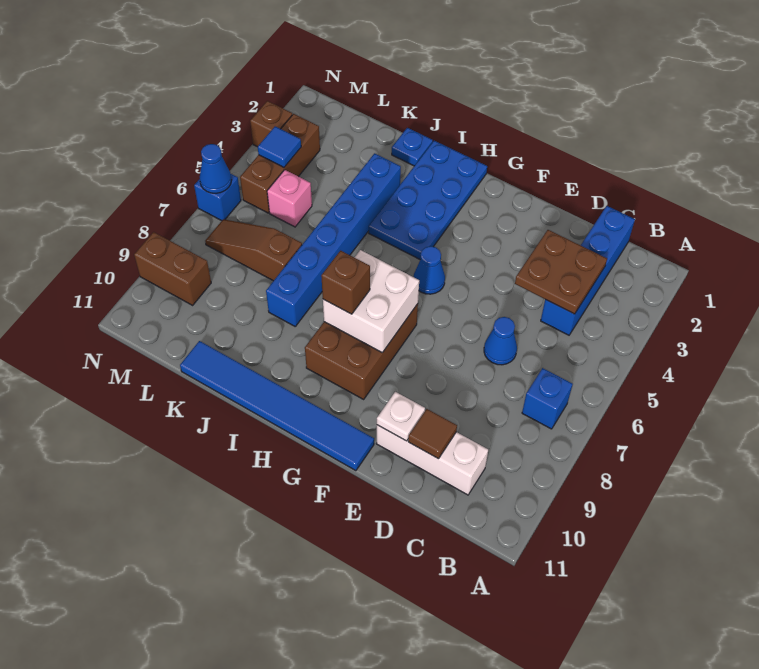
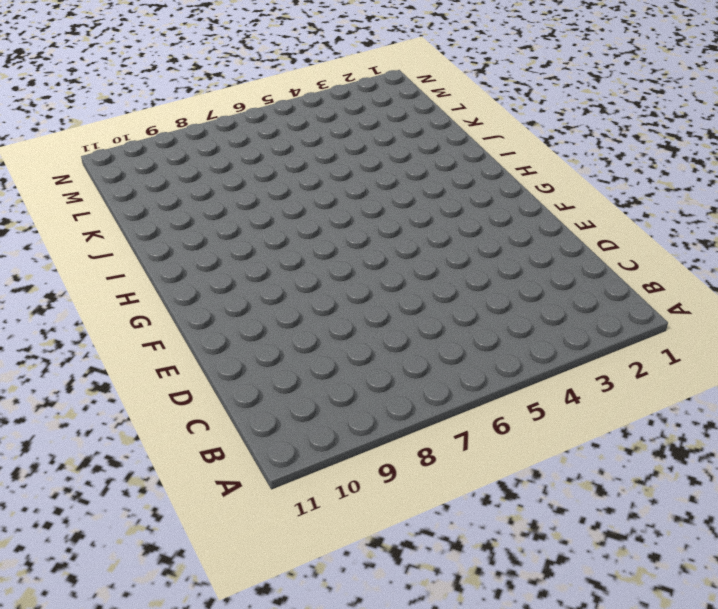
none -> blue brick B7 level 1
none -> blue brick C1:C4 level 1
none -> white brick C10:E10 level 1

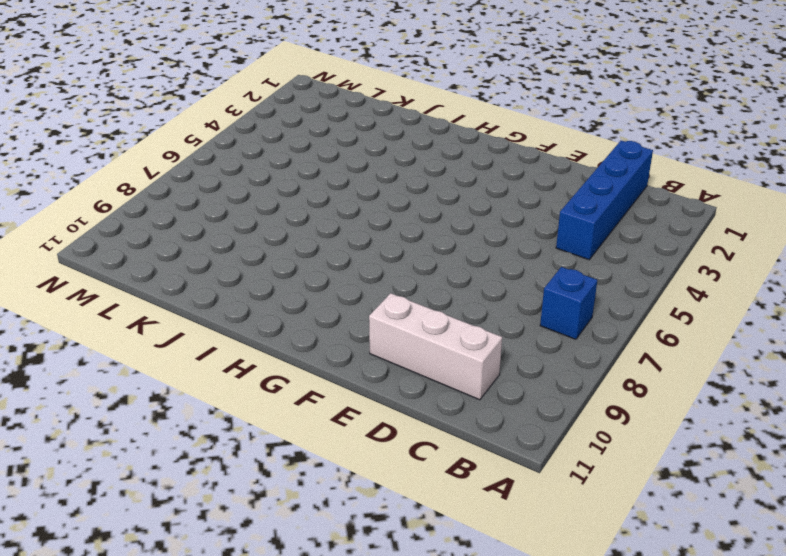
none -> blue cone D6 level 1
none -> blue tile F11:K11 level 1
none -> blue cone G5 level 1

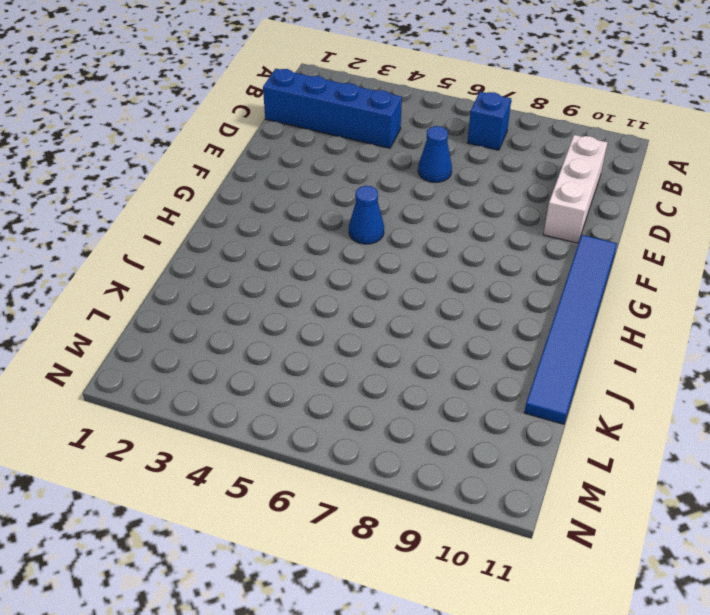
none -> brown brick G7:H9 level 1
none -> blue plate H1:I4 level 1
none -> blue plate J1 level 1

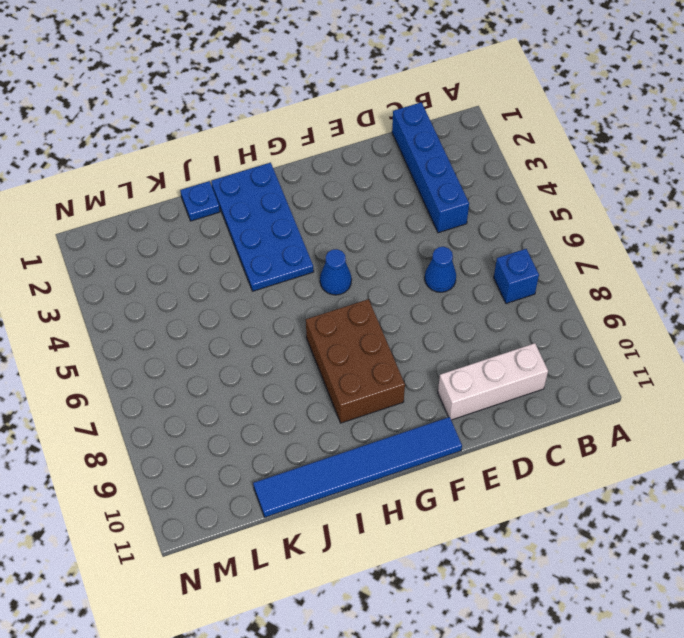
none -> blue brick J3:J8 level 1
none -> brown slope K7:M7 level 1 top K
none -> pink brick L5 level 1

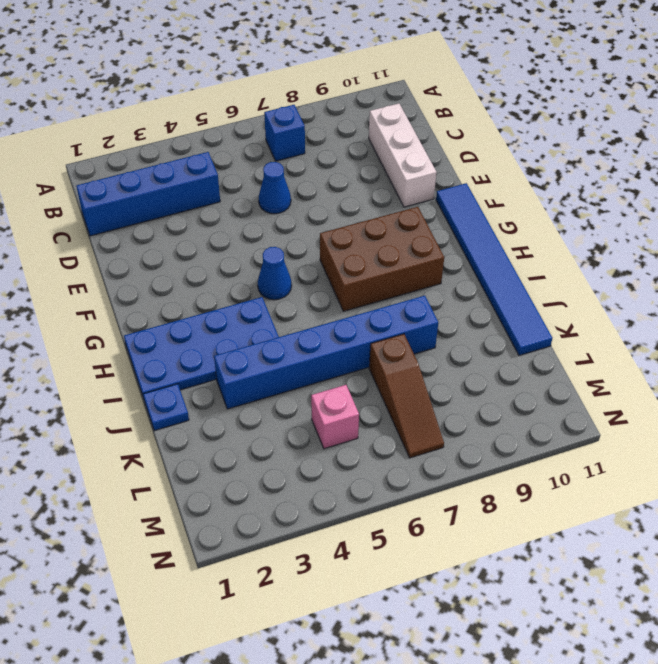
none -> brown brick M3:M5 level 1
none -> brown brick M9:N9 level 1
none -> brown brick N3 level 1

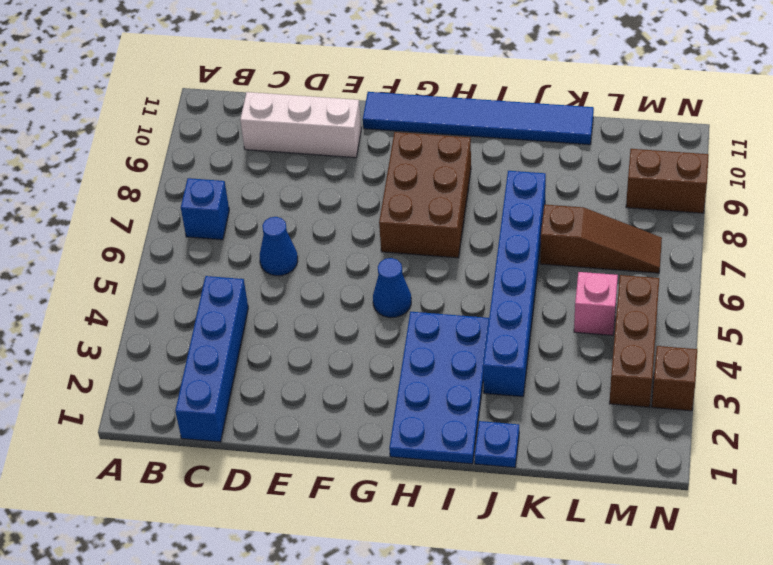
none -> blue brick N6 level 1
none -> brown plate C3:D4 level 2
none -> brown tile D10 level 2

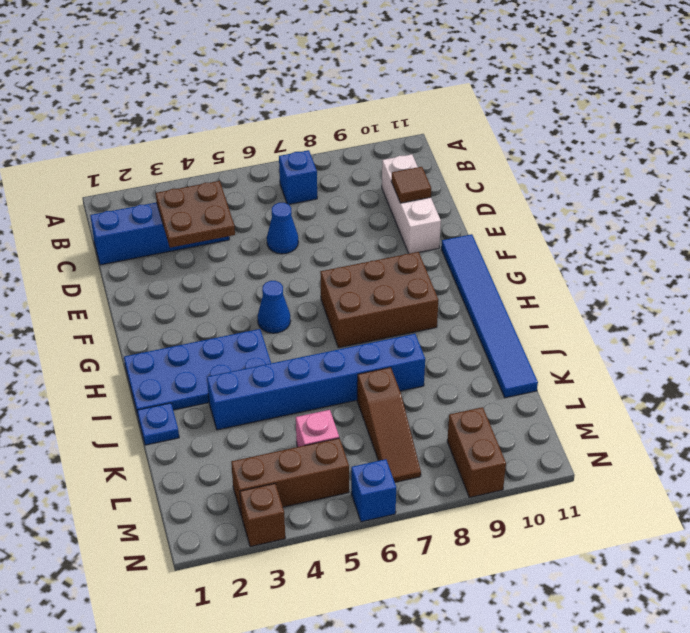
none -> white plate E10 level 2
none -> white brick G7:H8 level 2
none -> blue tile M4 level 2

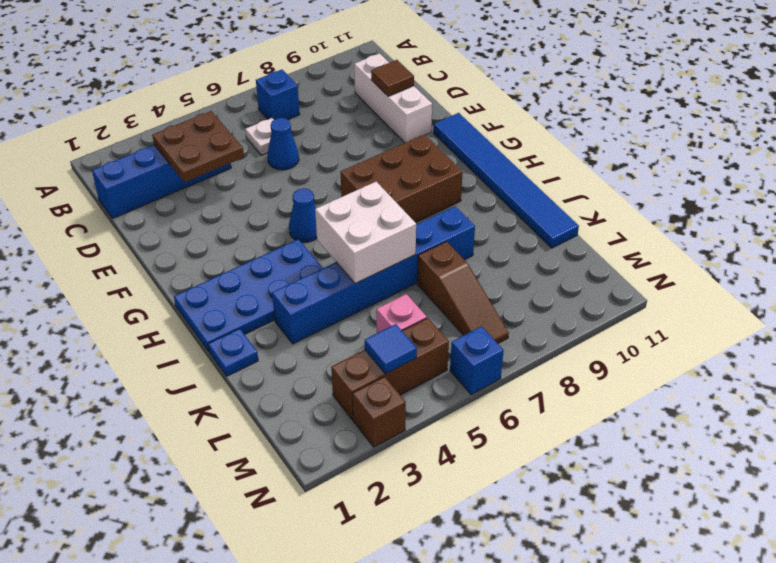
white plate C6 level 1 -> white plate E10 level 2
white brick I5:J6 level 2 -> white brick G7:H8 level 2
none -> brown brick M9:N9 level 1
none -> blue cone N6 level 2
none -> brown brick H8 level 3

